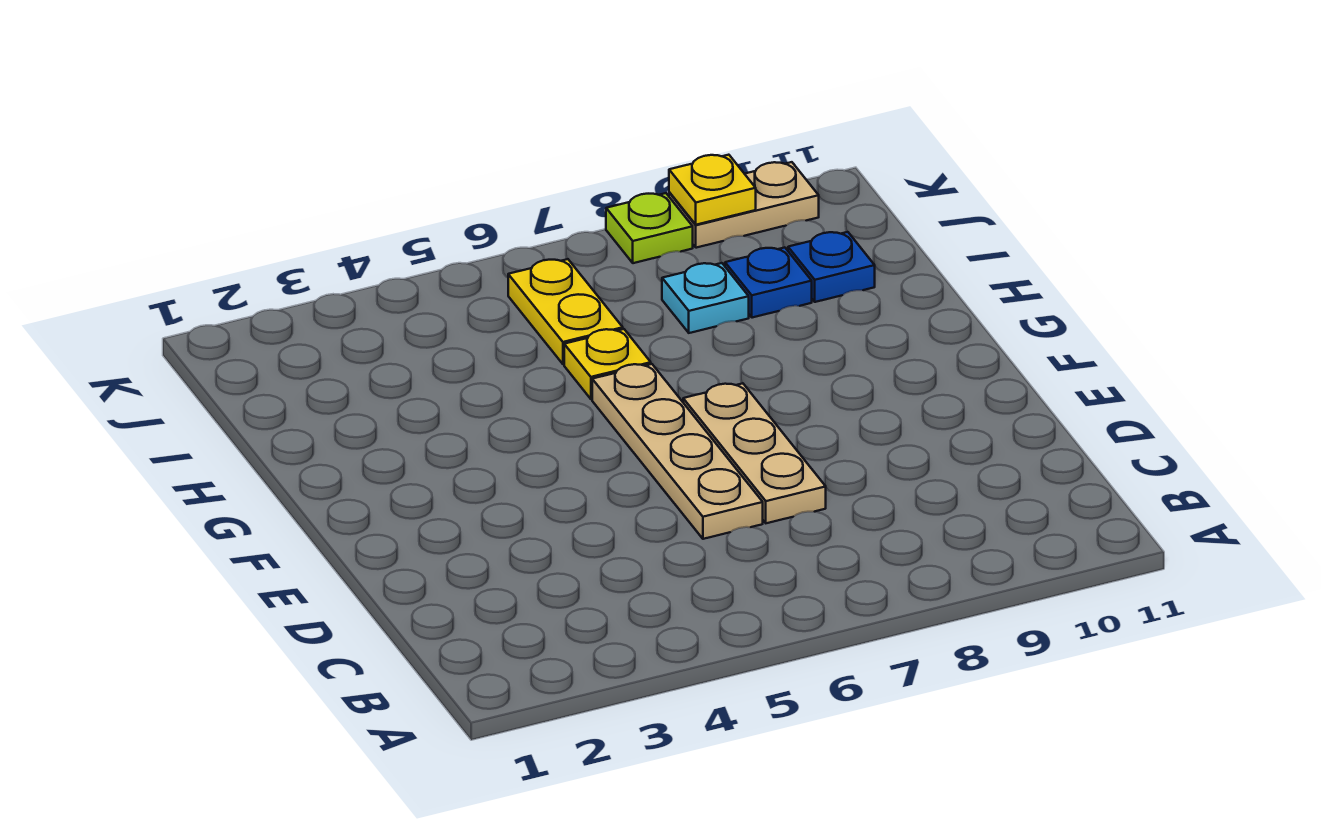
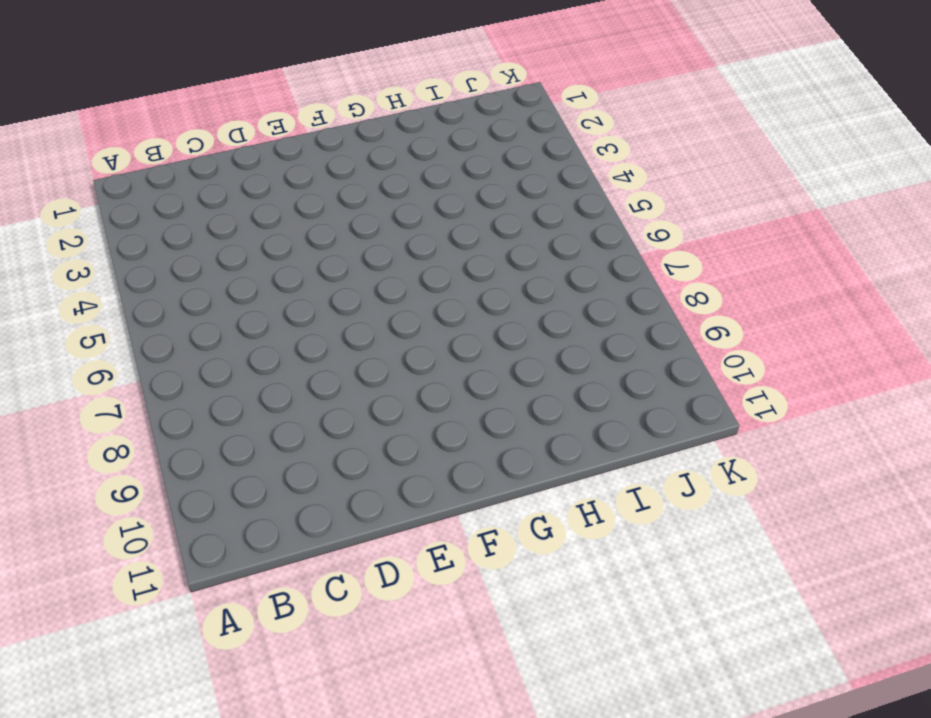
none -> tan plate D6:G6 level 1
none -> tan plate D7:F7 level 1

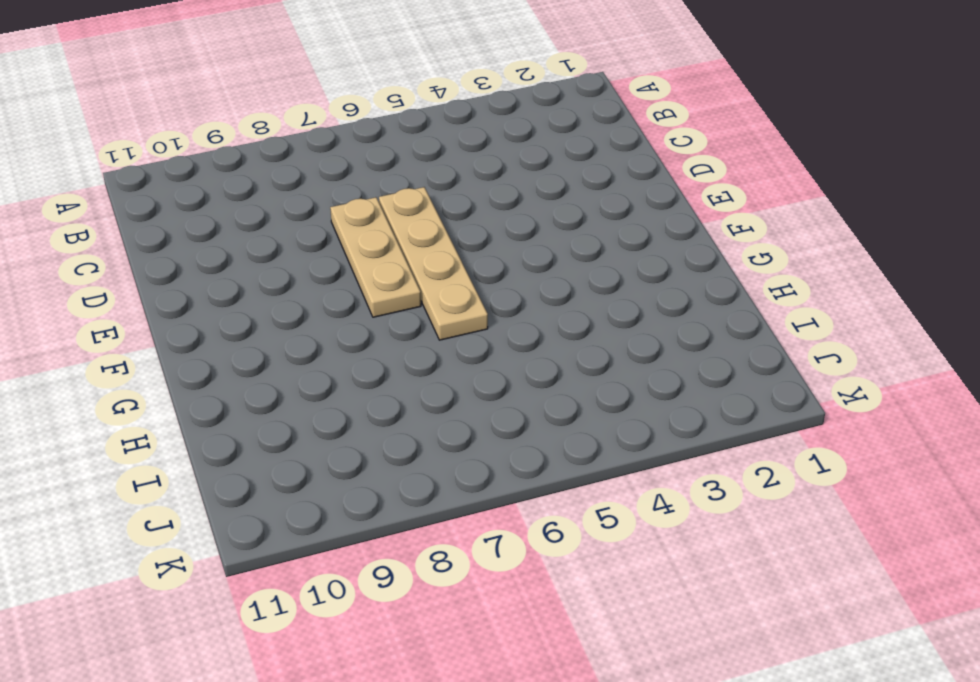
none -> yellow plate H6 level 1
none -> yellow plate I6:J6 level 1

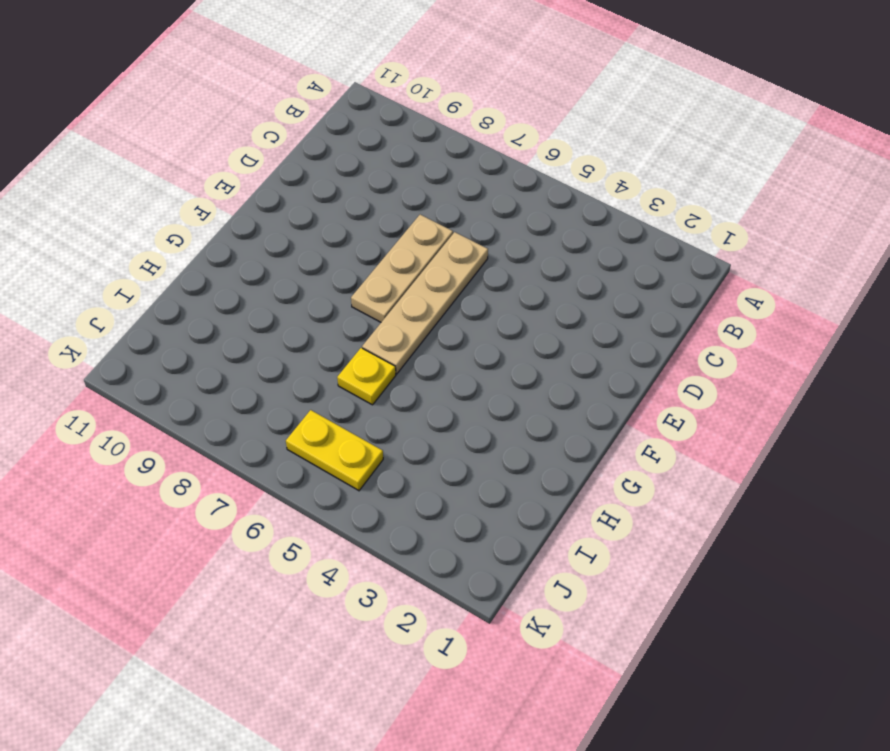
yellow plate J5:J6 level 1 -> yellow plate I6:J6 level 1
none -> cyan plate I8 level 1
none -> blue plate I9 level 1

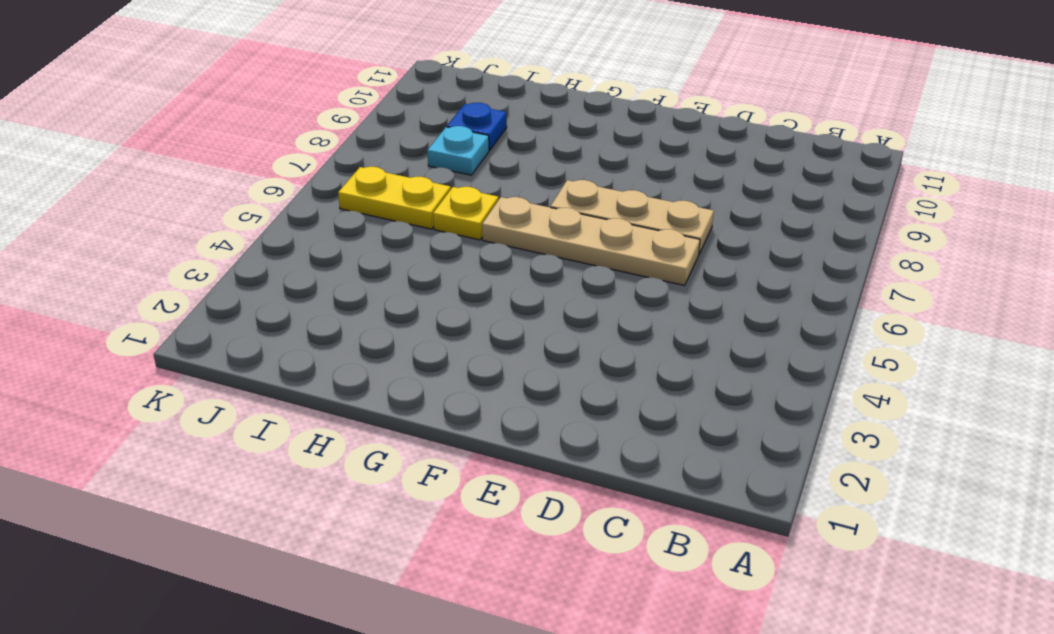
none -> blue plate I10 level 1
none -> lime plate K8 level 1

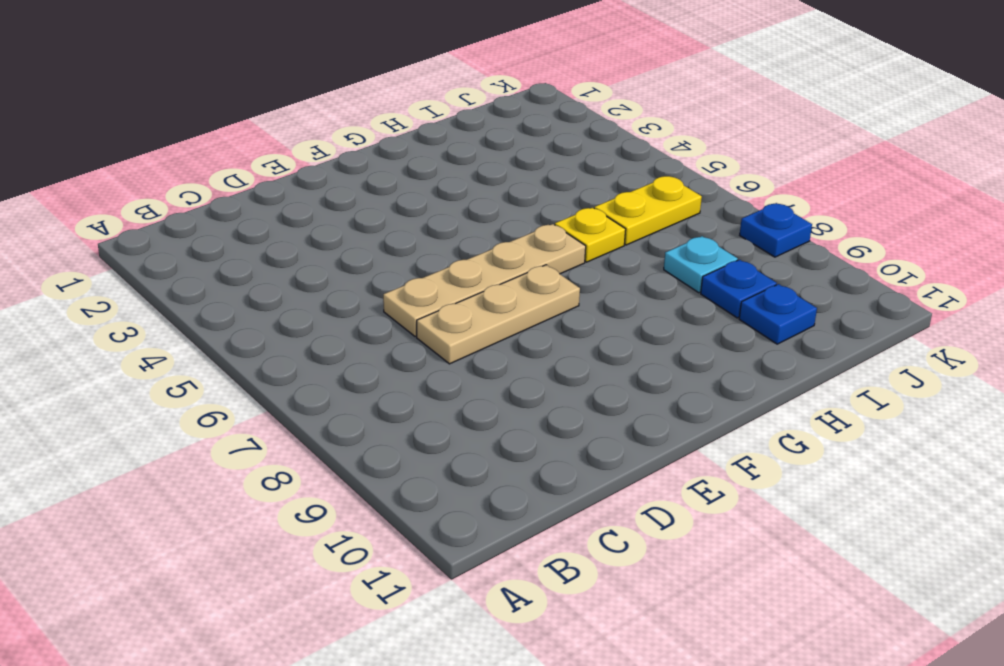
blue plate K8 level 1 -> lime plate K8 level 1
none -> tan plate K9:K10 level 1
none -> yellow plate K9 level 2

